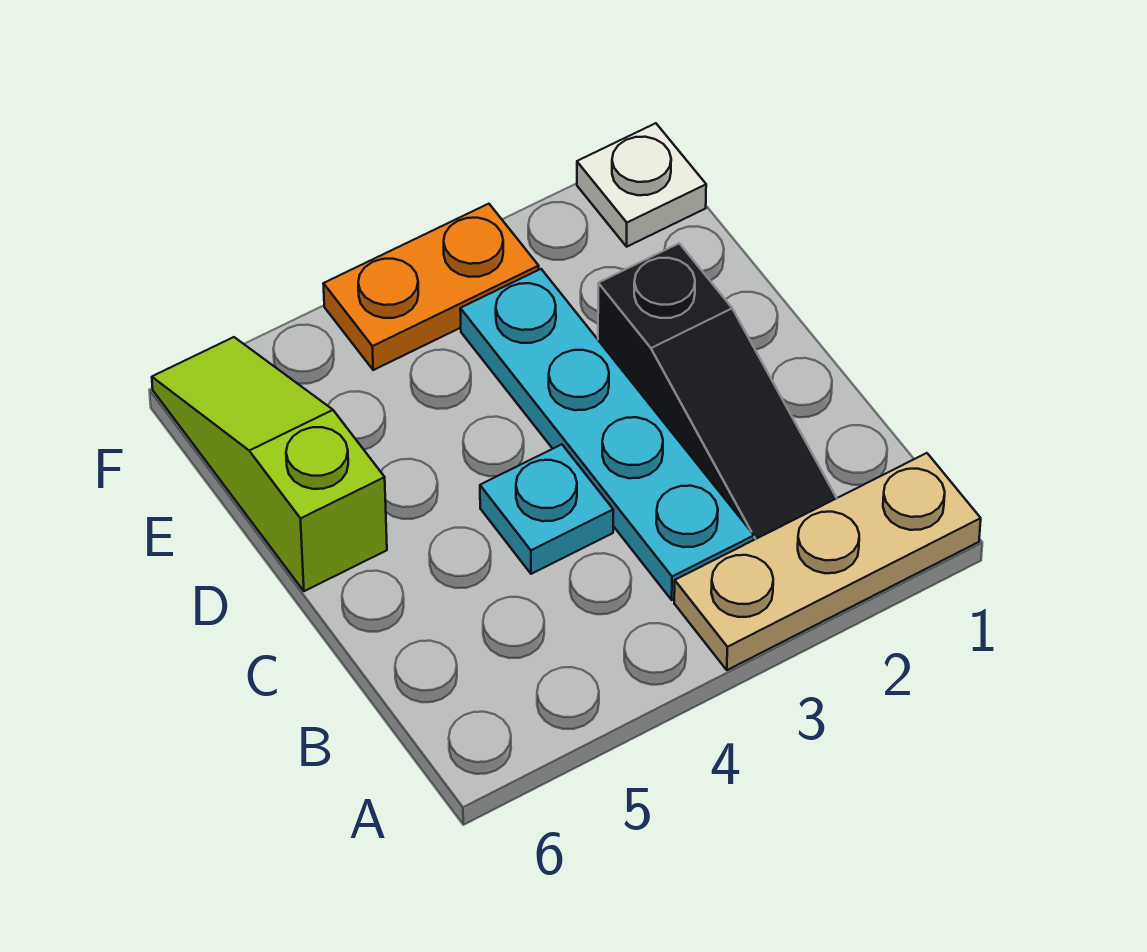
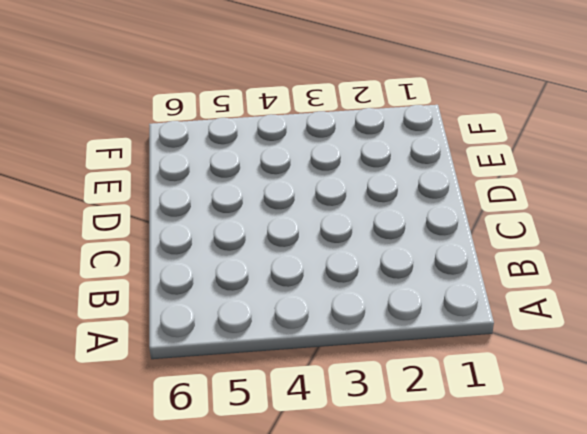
none -> tan plate A1:A3 level 1
none -> black slope B2:D2 level 1 top D

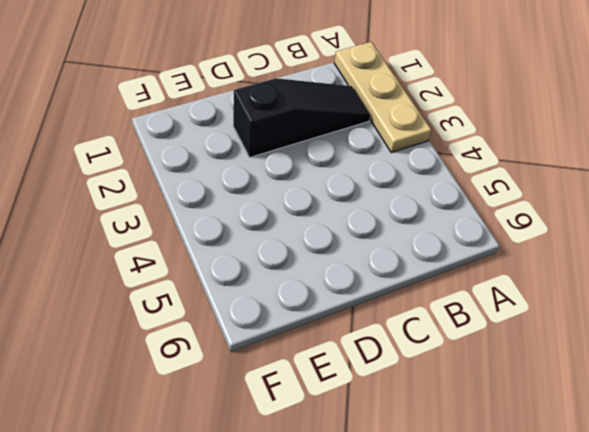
none -> cyan plate B3:E3 level 1
none -> cyan plate C4 level 1

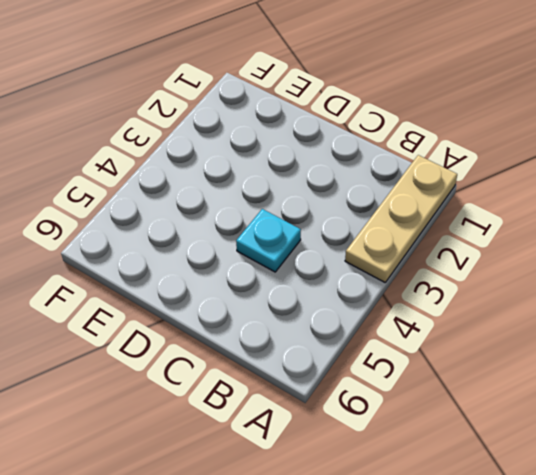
none -> black slope B2:D2 level 1 top D
none -> cyan plate B3:E3 level 1

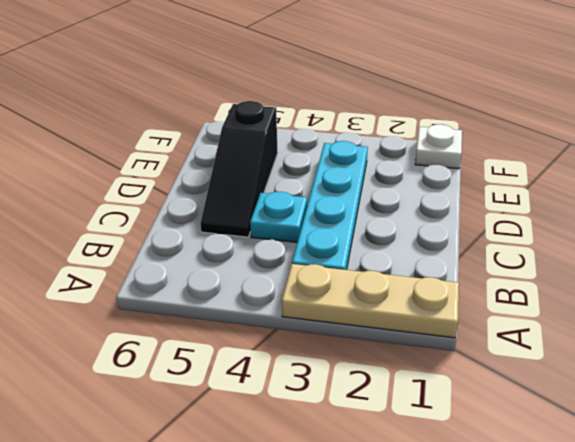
black slope C5:E5 level 1 top E -> black slope B2:D2 level 1 top D
none -> lime slope D6:F6 level 1 top D
none -> orange plate F3:F4 level 1

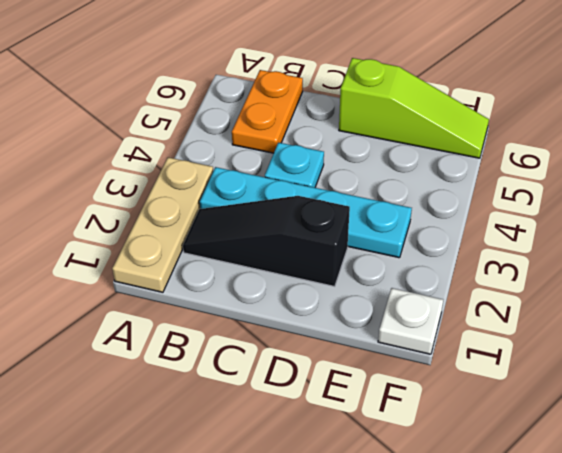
orange plate B5:B6 level 1 -> orange plate F3:F4 level 1

